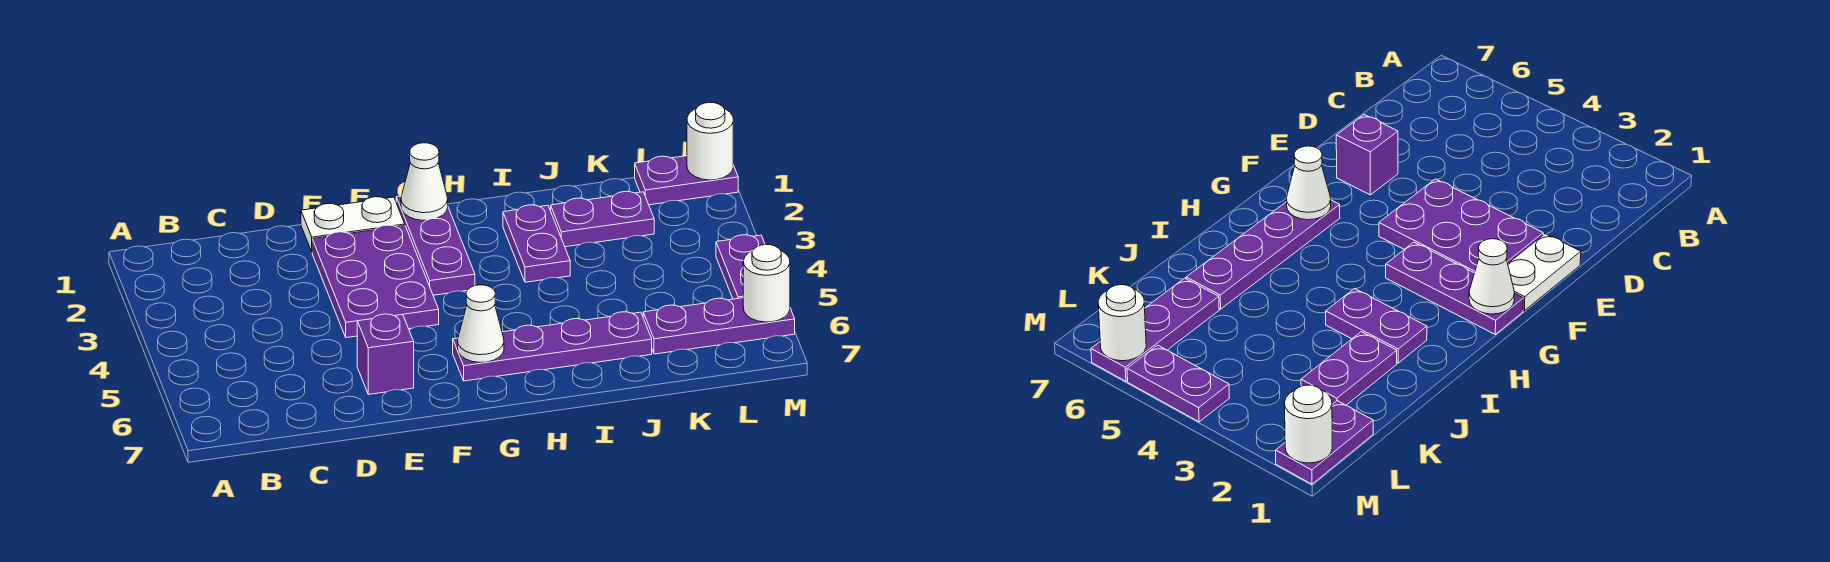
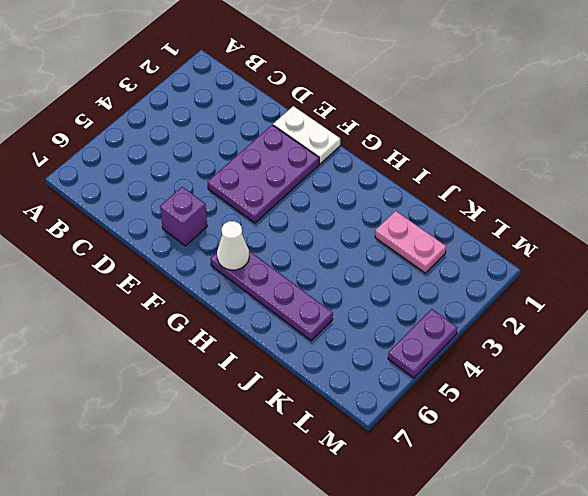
pink plate J2:K2 level 1 -> purple plate J2:K2 level 1
none -> purple plate G1:G3 level 1
none -> purple plate I2:I3 level 1
none -> purple plate K6:M6 level 1

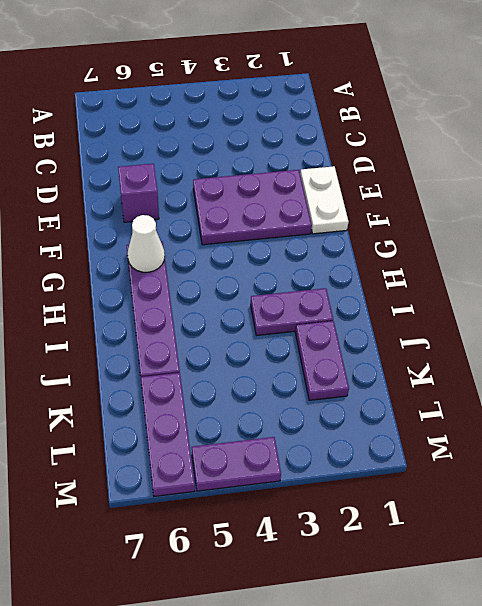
none -> purple plate G1:G3 level 1
none -> purple plate L1:M1 level 1
none -> white cone G1 level 2

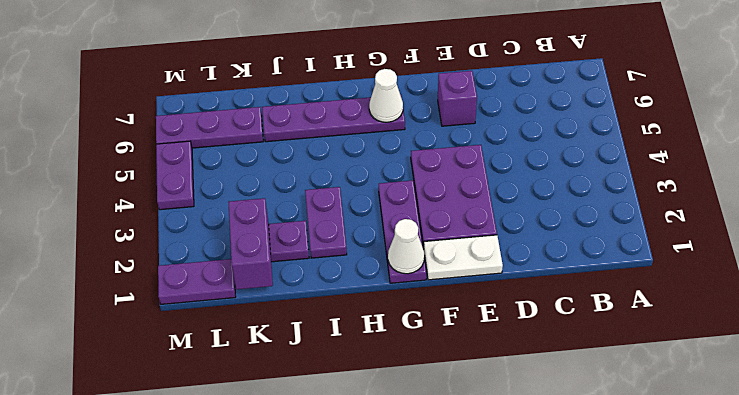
purple brick K1:K2 level 2 -> none
none -> white round brick M1 level 2
none -> white round brick M6 level 2

